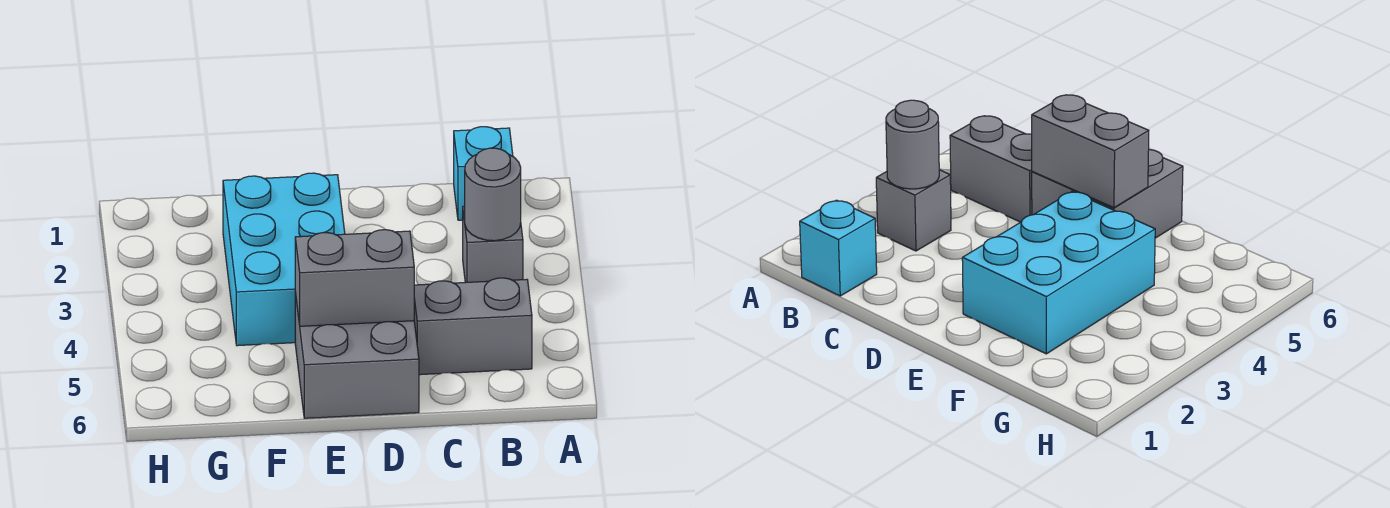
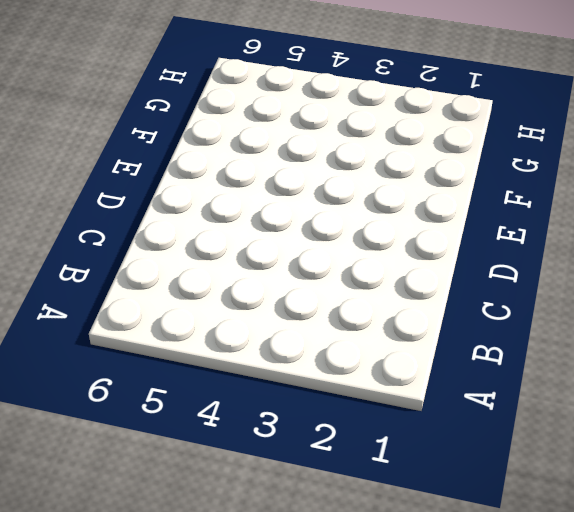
none -> cyan brick B1 level 1
none -> grey brick B3 level 1

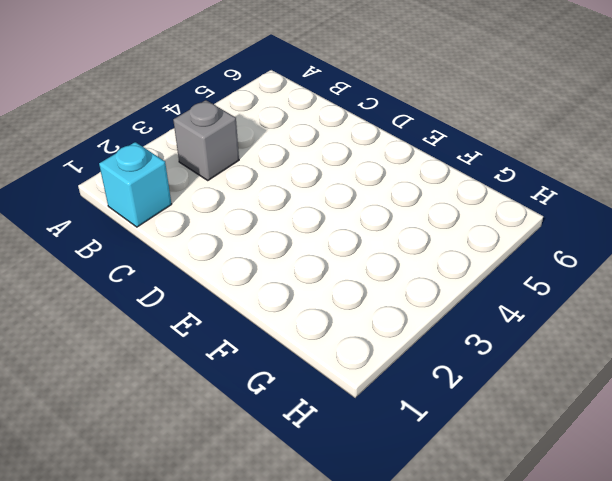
none -> grey brick B5:C5 level 1
none -> grey brick D5:E6 level 1

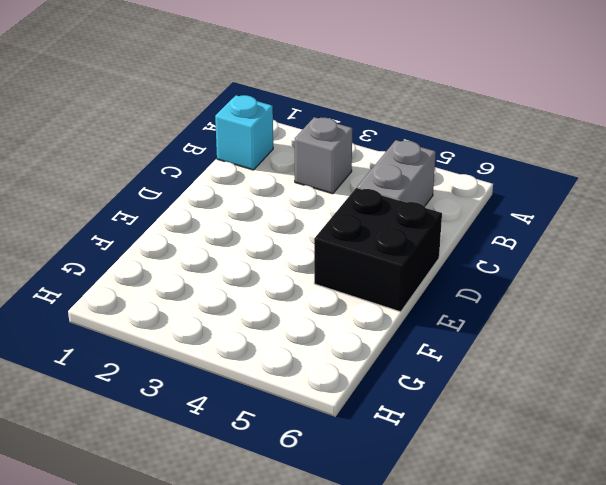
black brick D5:E6 level 1 -> grey brick D5:E6 level 1
none -> cyan brick E2:F4 level 1
none -> grey round brick B3 level 2

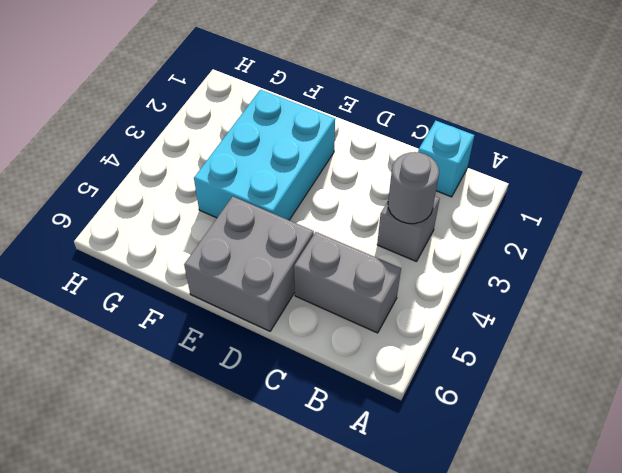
none -> grey brick D5:E5 level 2

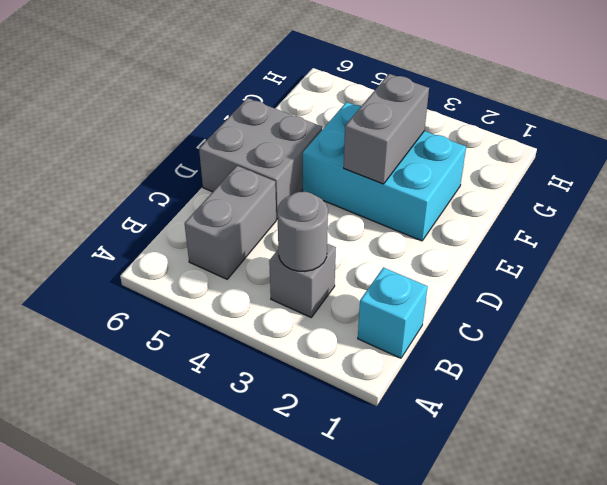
grey brick E3:F3 level 2 -> grey brick D5:E5 level 2

